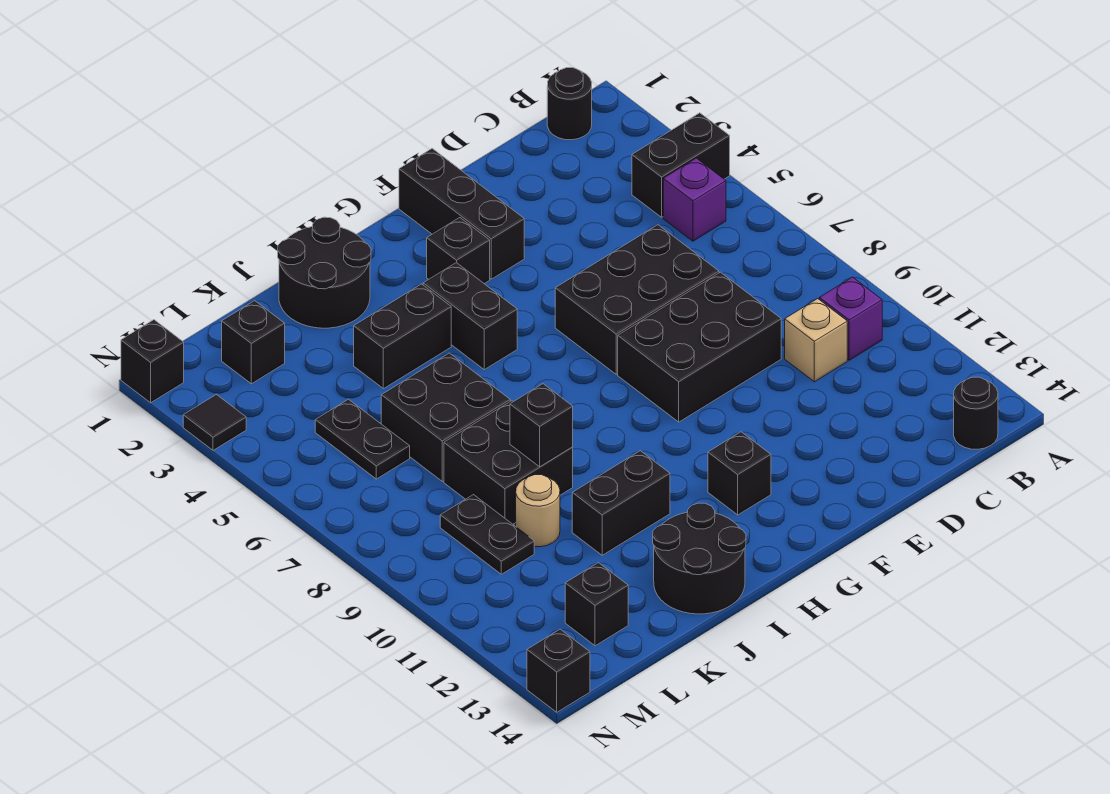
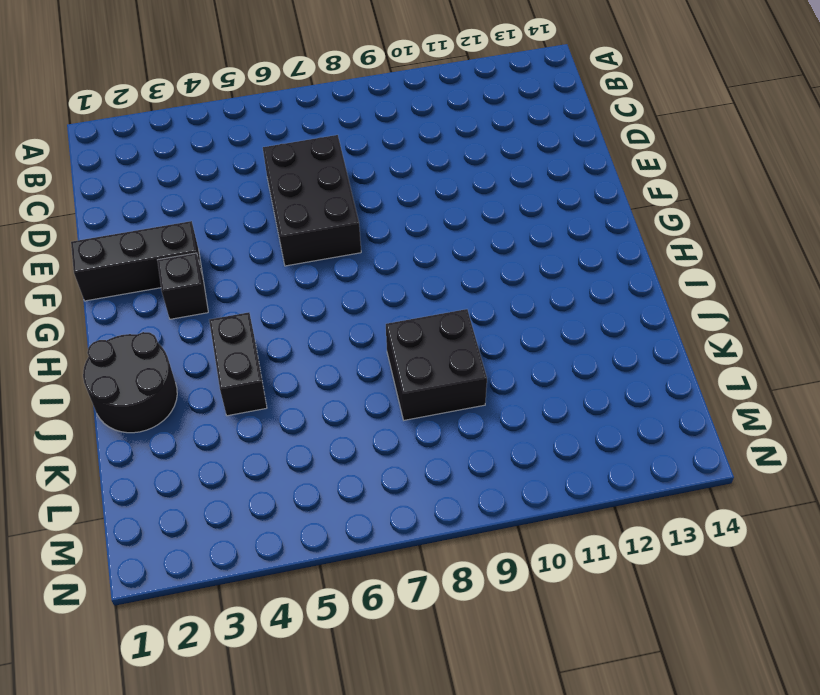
none -> black brick A4:B4 level 1
none -> black round brick B1 level 1
none -> purple brick B5 level 1

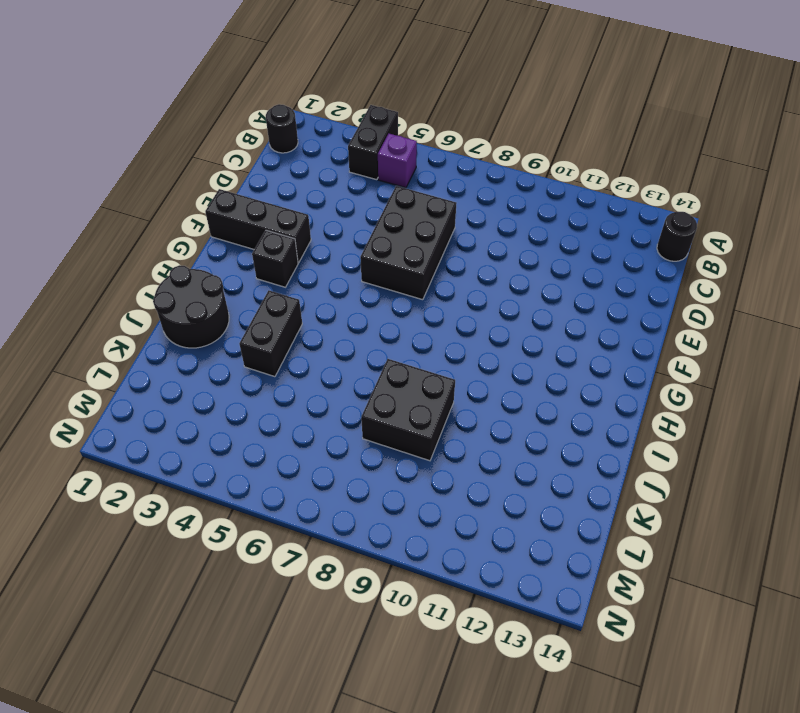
none -> purple brick B10 level 1
none -> tan brick C10 level 1
none -> black brick D8:F9 level 1

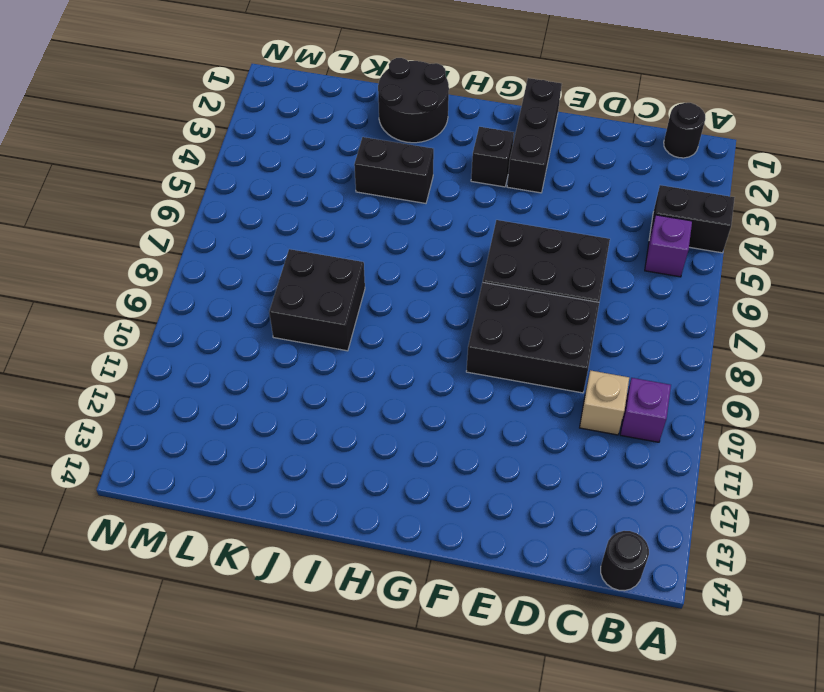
none -> black brick G12 level 1
none -> black brick H4:H5 level 1
none -> black brick I11:J11 level 1

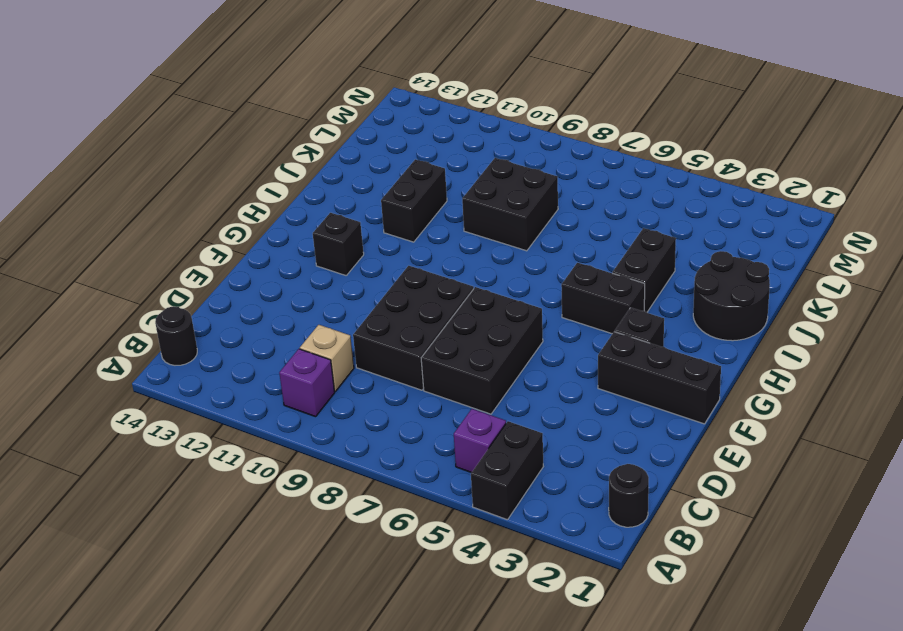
none -> black round brick I13:J14 level 1
none -> black brick J6:K7 level 1
none -> tan round brick K10 level 1

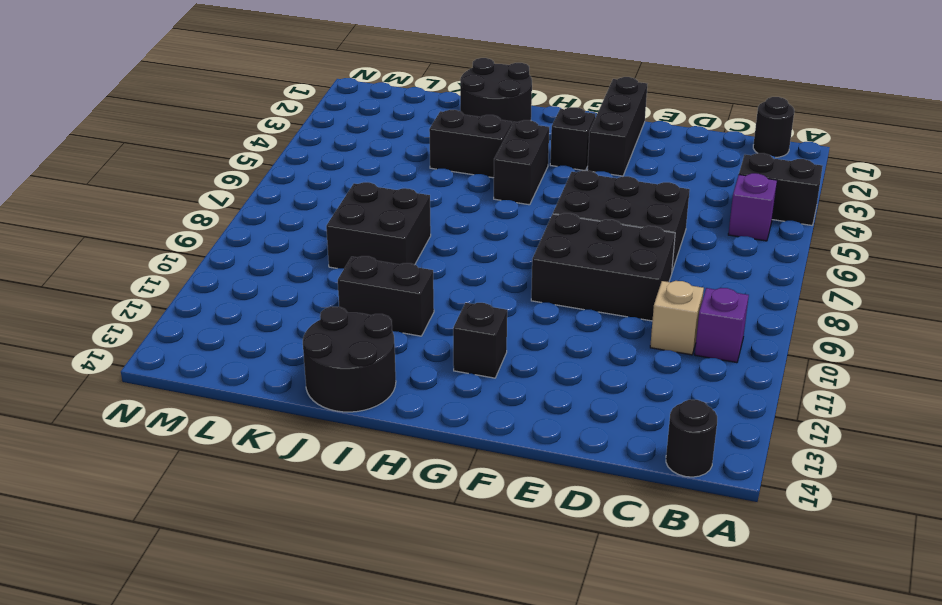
none -> black brick J6:K7 level 1
none -> tan round brick K10 level 1
none -> black brick L2 level 1

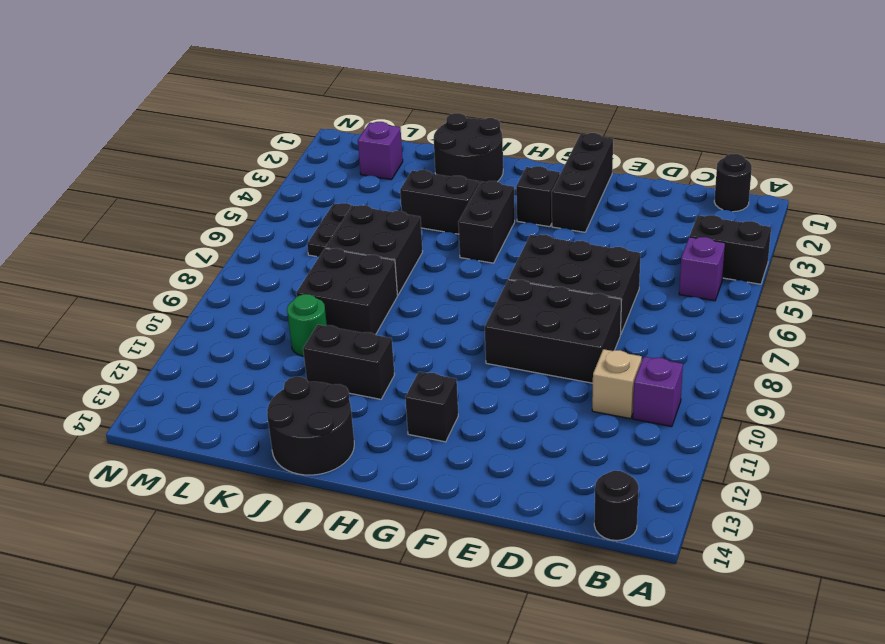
green round brick K10 level 1 -> tan round brick K10 level 1
purple brick L2 level 1 -> black brick L2 level 1
none -> black plate L9:L10 level 1
none -> black brick L13 level 1
none -> black brick N1 level 1

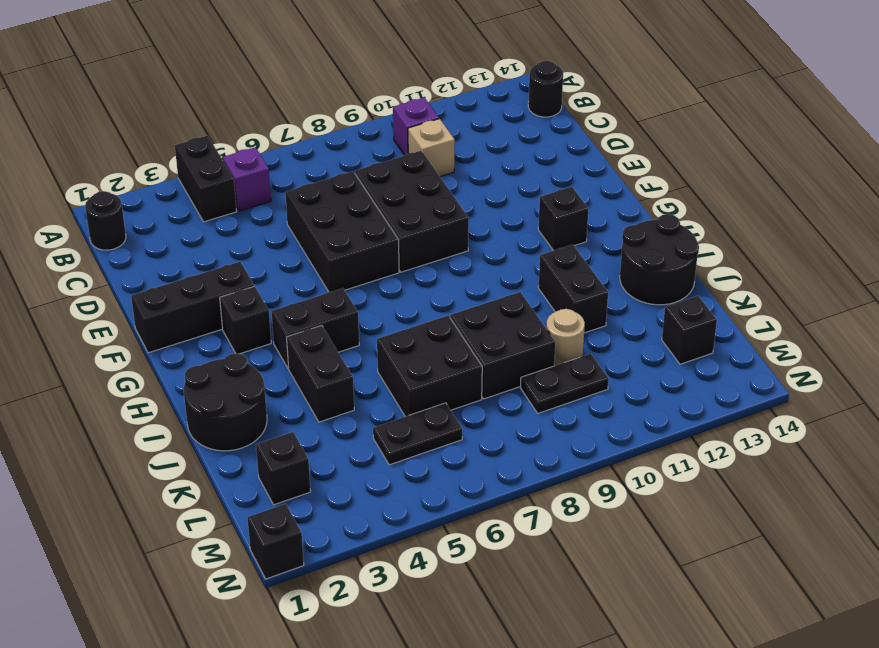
none -> black tile N3 level 1
none -> black brick N14 level 1
none -> black brick J9 level 2

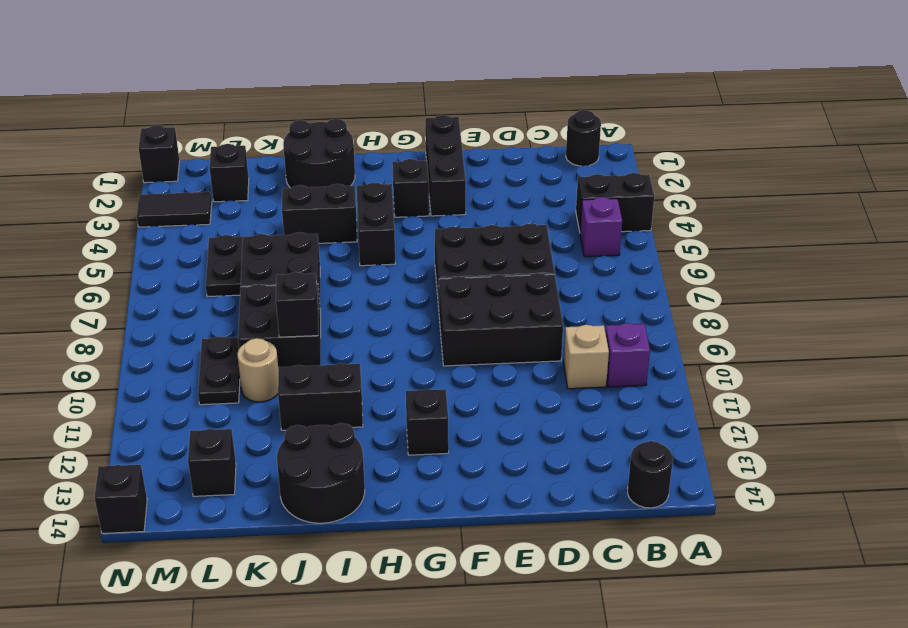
black tile M3:N3 level 1 -> black tile N3 level 1

